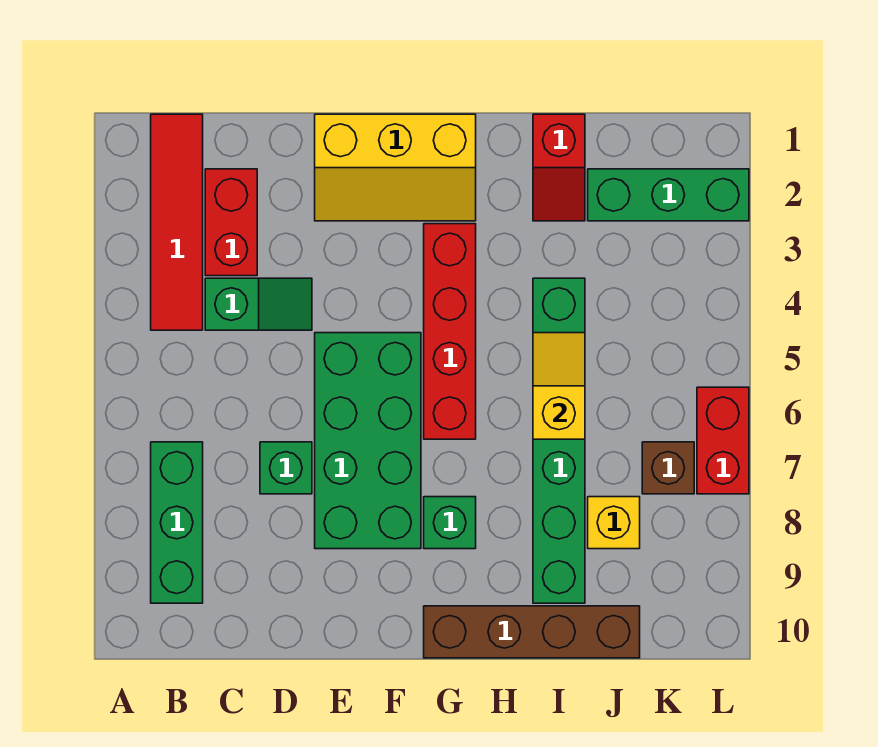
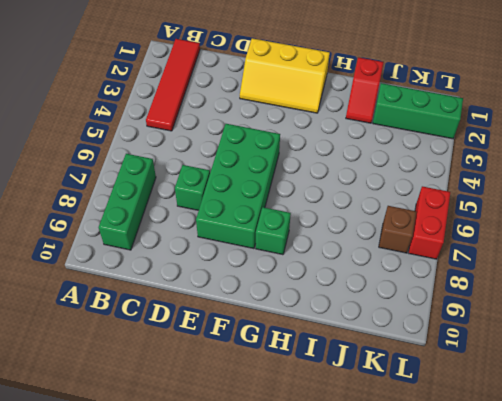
none -> red brick C2:C3 level 1
none -> green slope C4:D4 level 1 top C
none -> red brick G3:G6 level 1

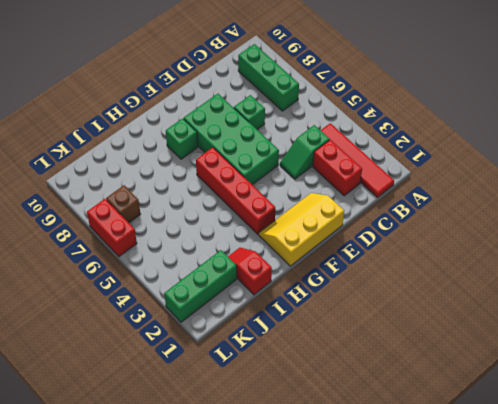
none -> brown brick G10:J10 level 1
none -> green brick I4:I9 level 1
none -> yellow brick J8 level 1

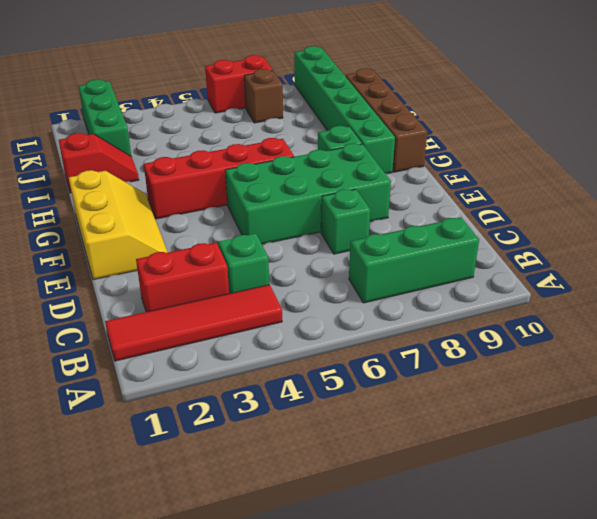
green brick G9:L9 level 1 -> green brick I4:I9 level 1
none -> yellow brick J8 level 1
none -> yellow slope I5:I6 level 2 top 6

